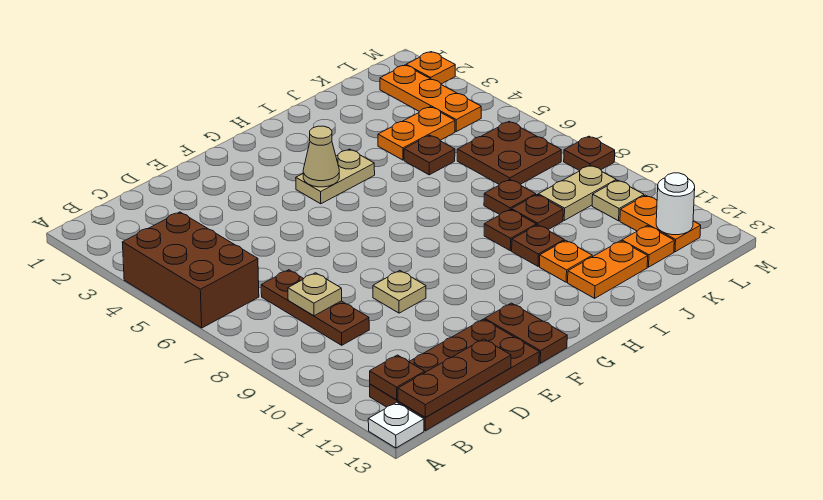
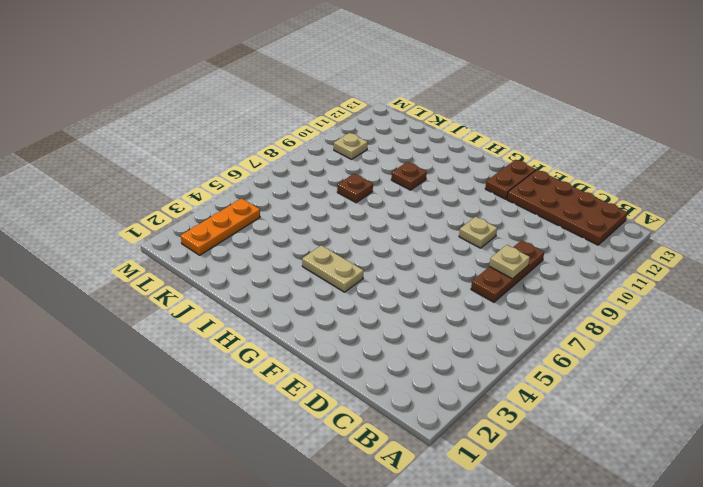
none -> brown brick A4:B6 level 1
none -> white plate A13 level 1
none -> brown plate I9 level 1

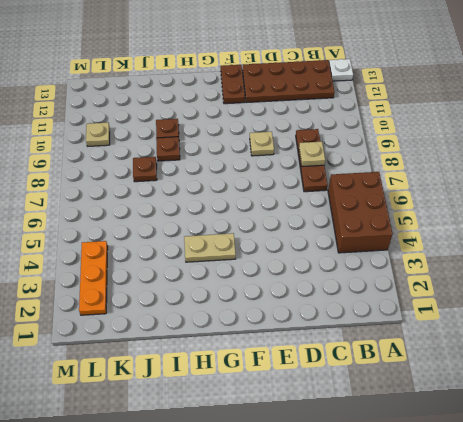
none -> orange plate I11 level 1
none -> orange plate I12:J12 level 1
none -> orange plate J4:K4 level 1

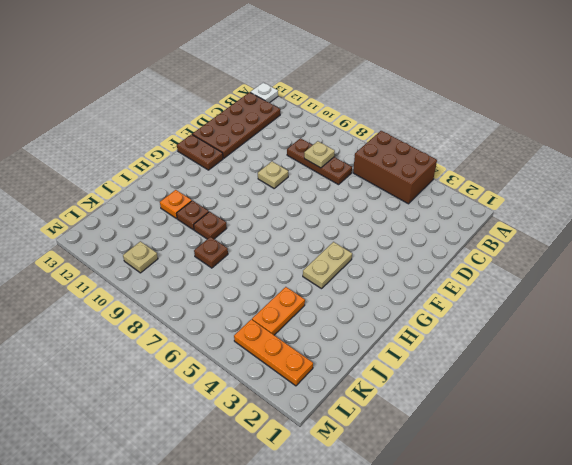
none -> orange plate I12:J12 level 1
none -> brown plate J5 level 1
none -> brown plate J9 level 1

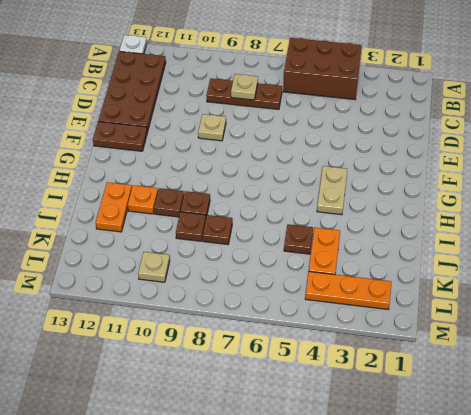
none -> brown plate K6:L7 level 1
none -> tan plate K9:L9 level 1
none -> orange plate K12 level 1

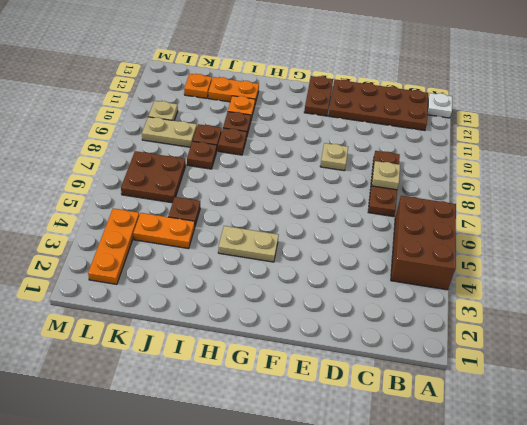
none -> orange plate L11:L12 level 1
none -> orange plate M2 level 1
none -> brown plate M8 level 1

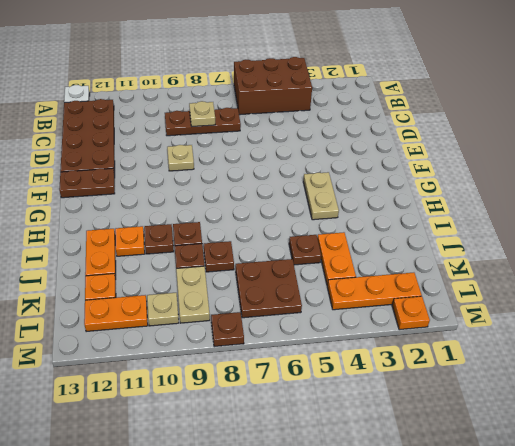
none -> brown plate B12 level 2
none -> brown plate B13:D13 level 2
none -> tan cone G4 level 2

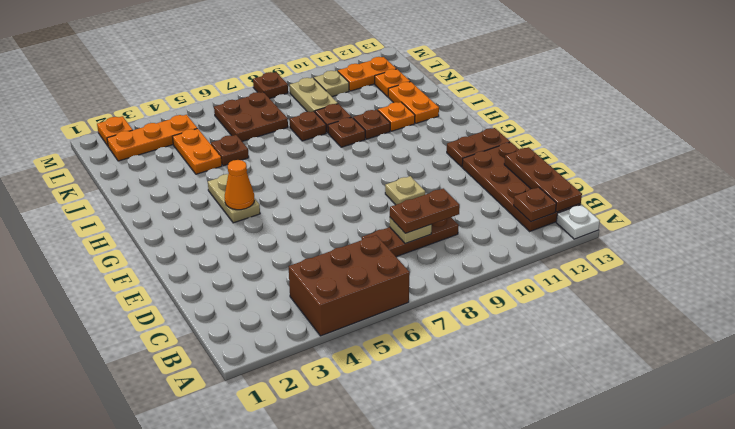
brown plate C8:C9 level 3 -> none
orange cone G4 level 2 -> tan cone G4 level 2
none -> white round brick L12 level 2

